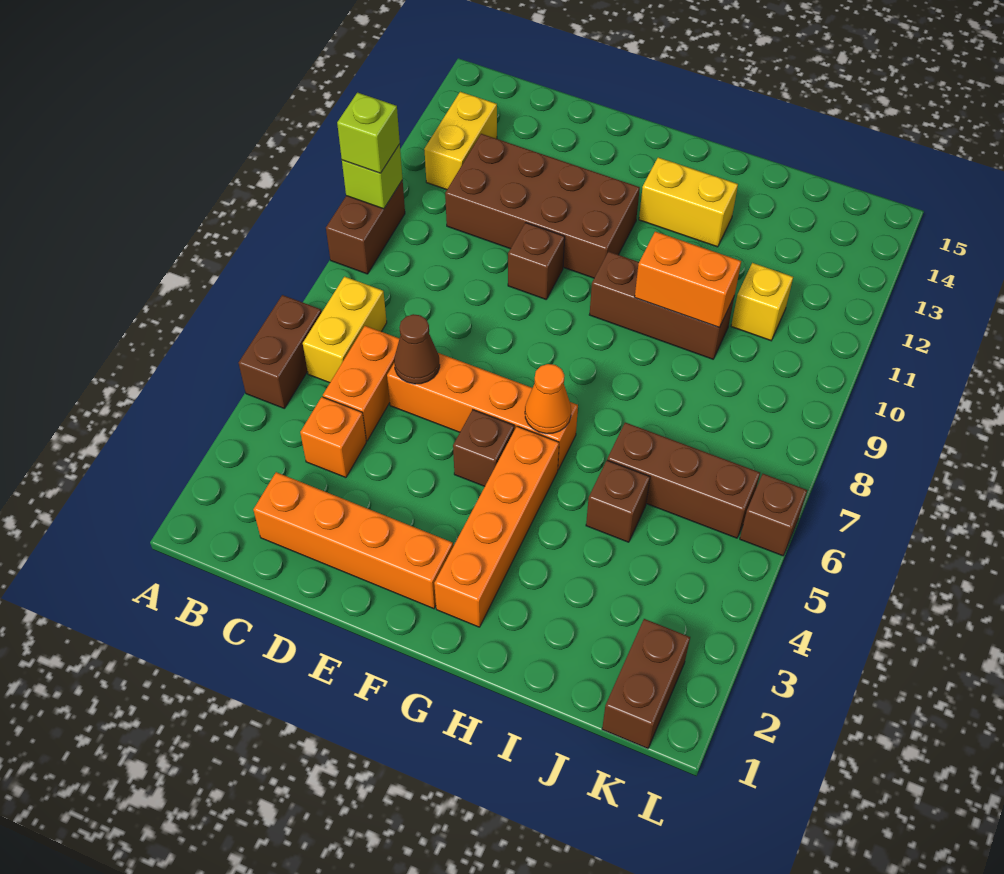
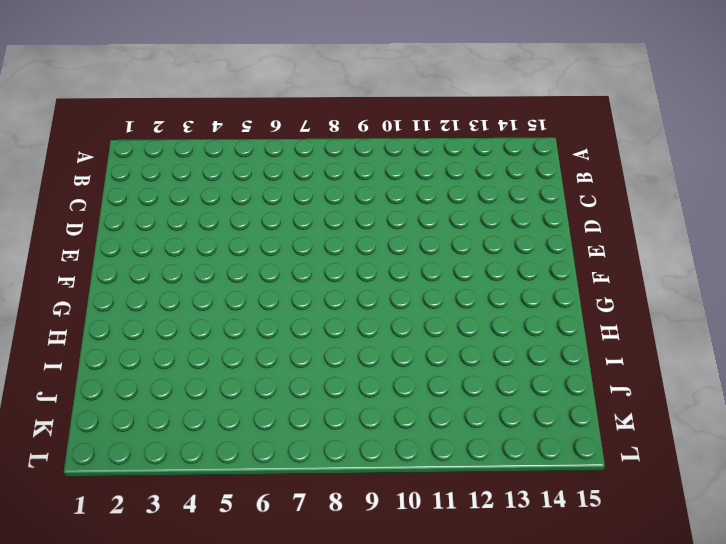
none -> brown brick A5:A6 level 1
none -> brown brick A9:A10 level 1
none -> yellow brick B6:B7 level 1

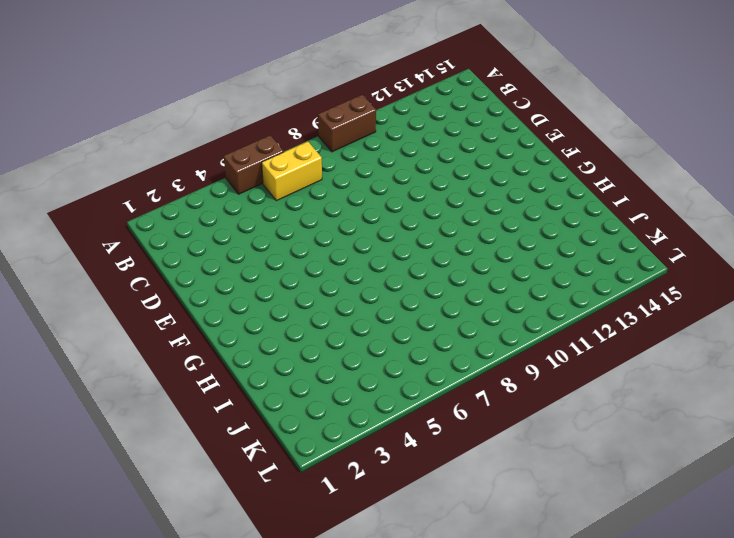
none -> yellow brick B12:B13 level 1
none -> orange brick C2:F2 level 1
none -> orange brick C4 level 1

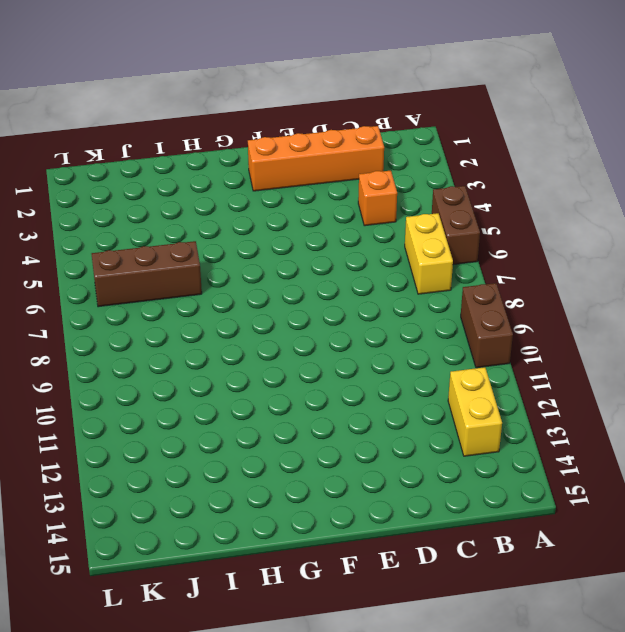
none -> orange brick C5:C6 level 1
none -> brown brick C11:F12 level 1
none -> orange brick D6:G6 level 1

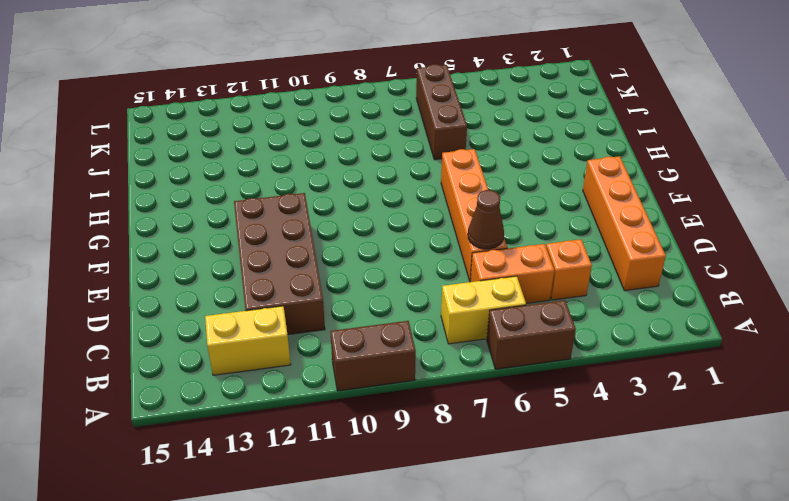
none -> brown brick E10 level 1
none -> brown brick F5 level 1
none -> orange brick G2:G5 level 1

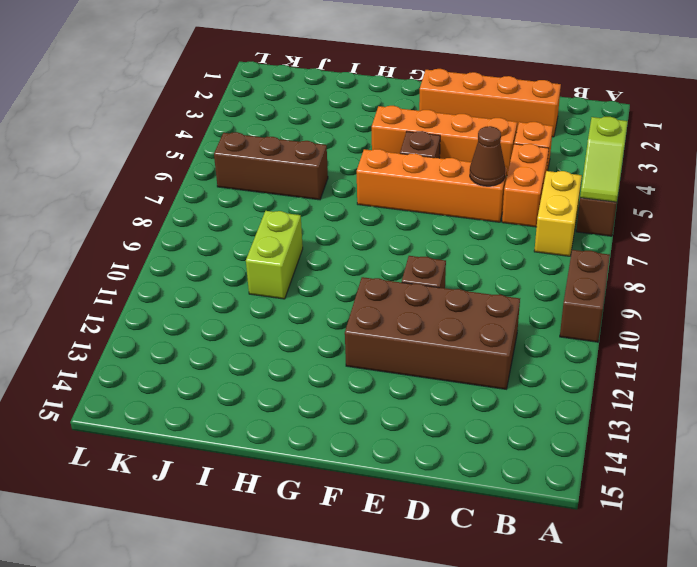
lime slope A5:A6 level 2 top 5 -> none
orange brick D4:G4 level 1 -> orange brick G2:G5 level 1
lime brick I9:I10 level 1 -> brown brick G10:I10 level 1
none -> yellow brick B12:B13 level 1
none -> yellow brick G13:H13 level 1
none -> brown brick I5 level 1

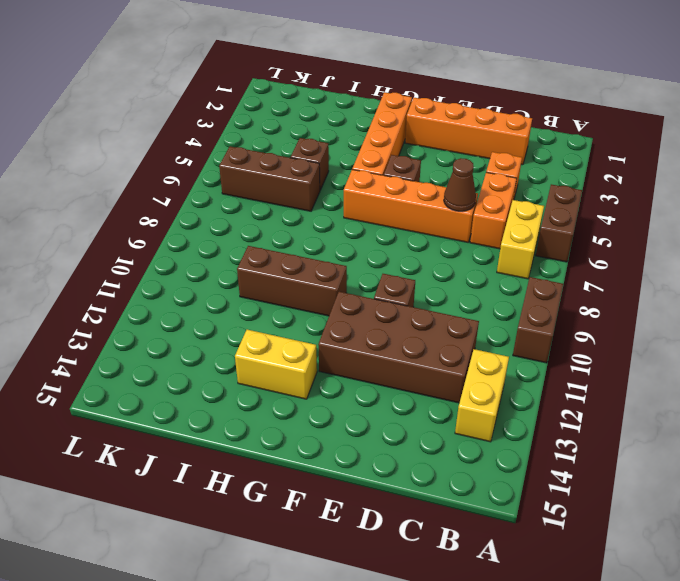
none -> yellow brick J11 level 1
none -> brown brick K1:K2 level 1
none -> brown brick L6 level 1

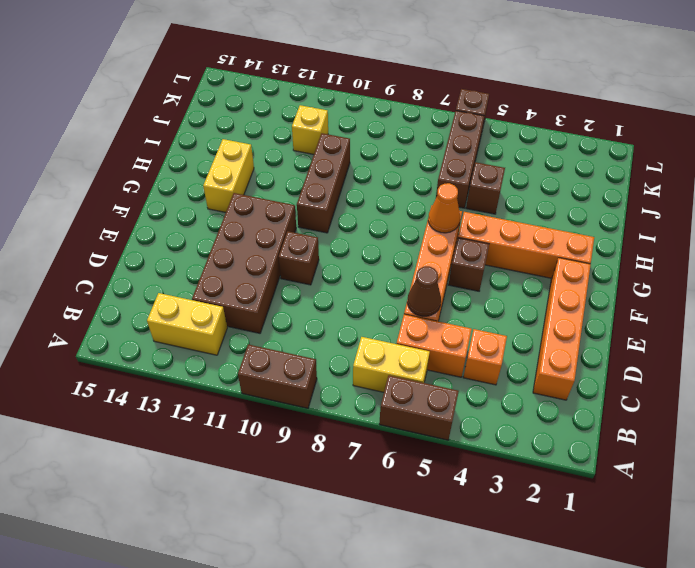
none -> brown brick K1:K2 level 1
none -> lime brick A10 level 2
none -> orange brick H10:I10 level 2

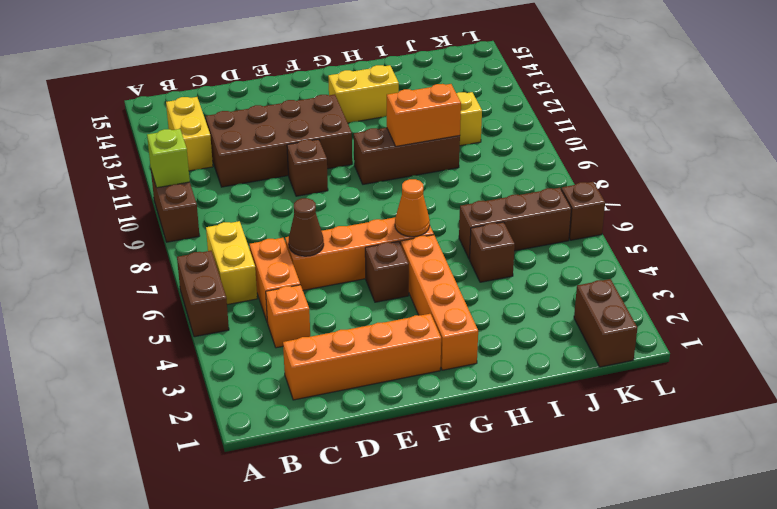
none -> lime brick A10 level 3

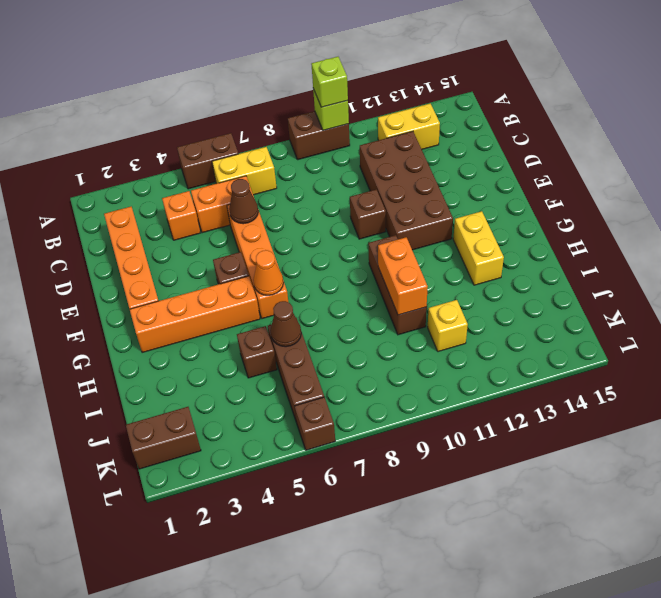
brown cone I6 level 2 -> none

